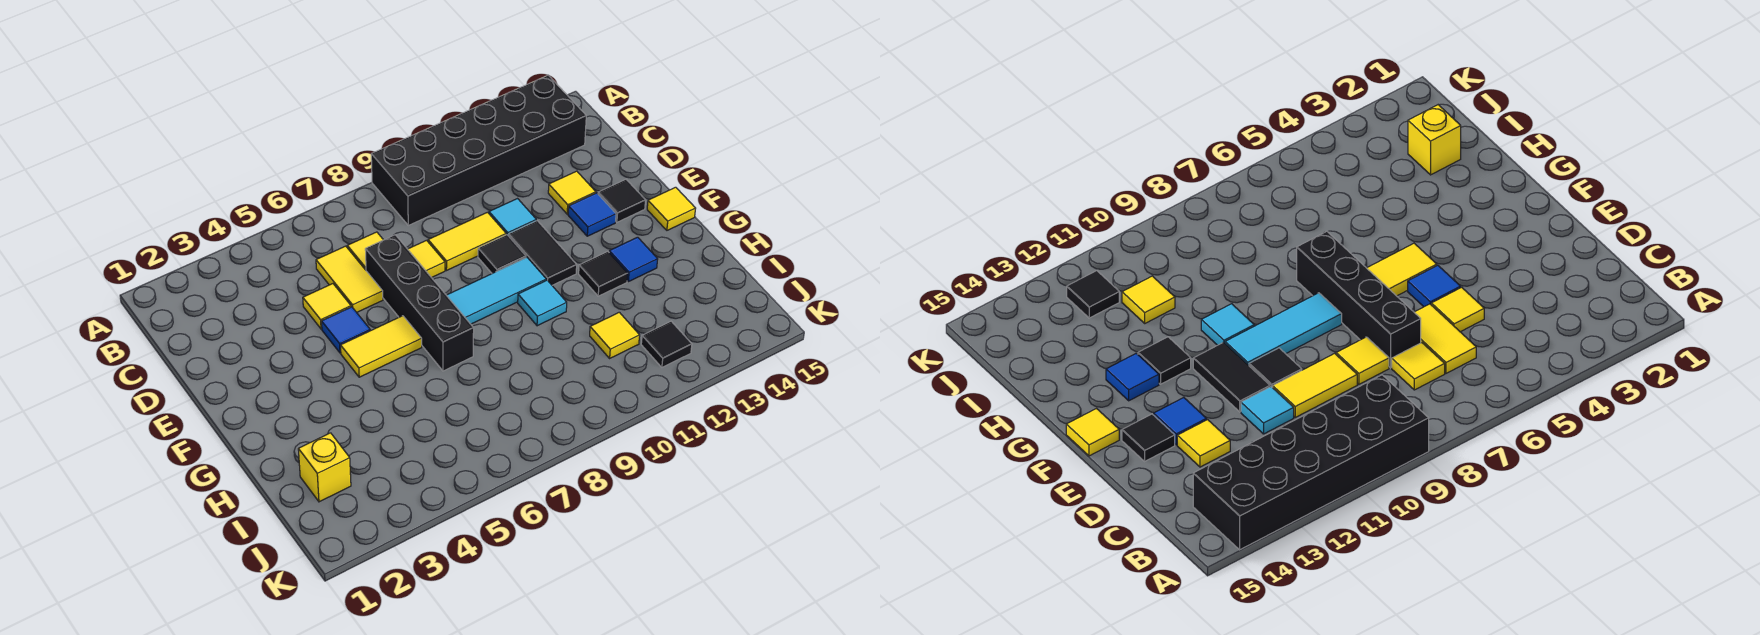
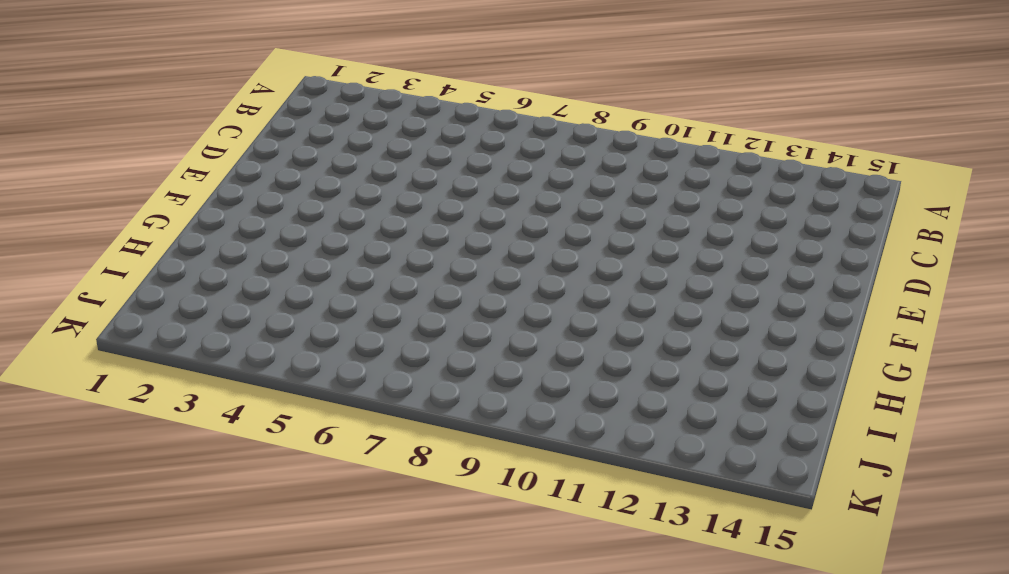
none -> black brick A9:B14 level 1
none -> yellow tile C6:D6 level 1
none -> yellow tile C7 level 1

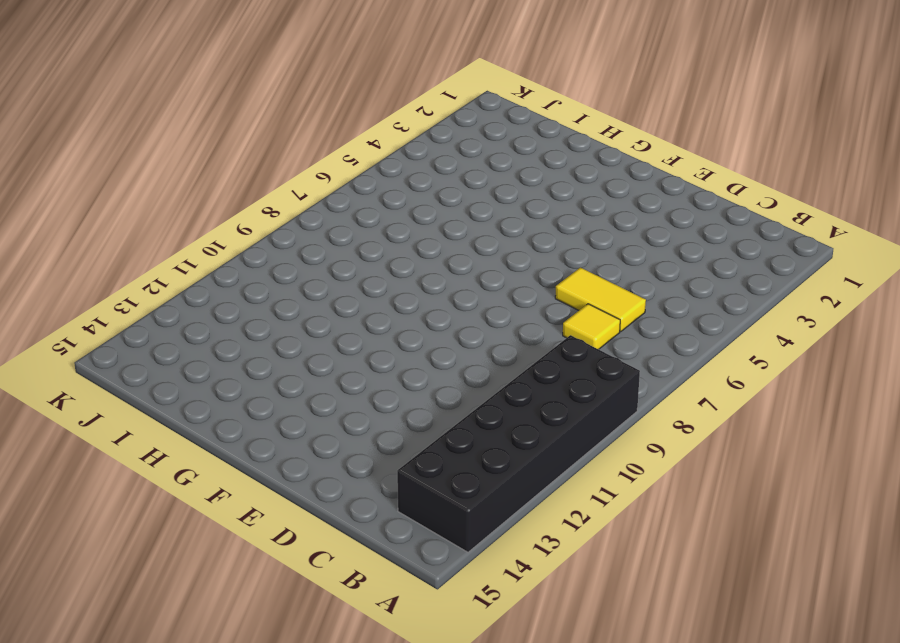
none -> yellow tile D5 level 1
none -> black brick D7:G7 level 1
none -> yellow tile D8 level 1

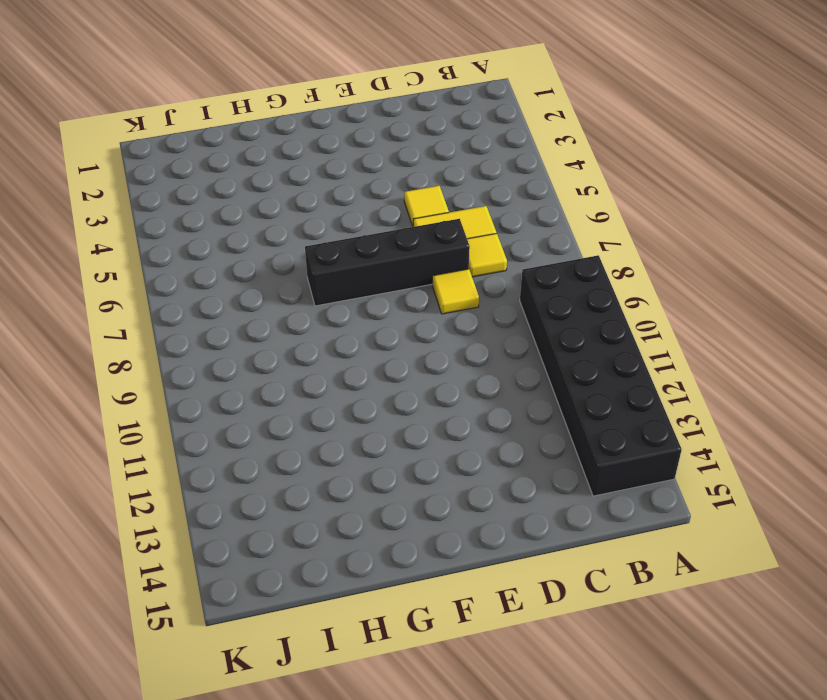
none -> yellow tile D9:D10 level 1
none -> cyan tile D11 level 1
none -> yellow tile D13 level 1

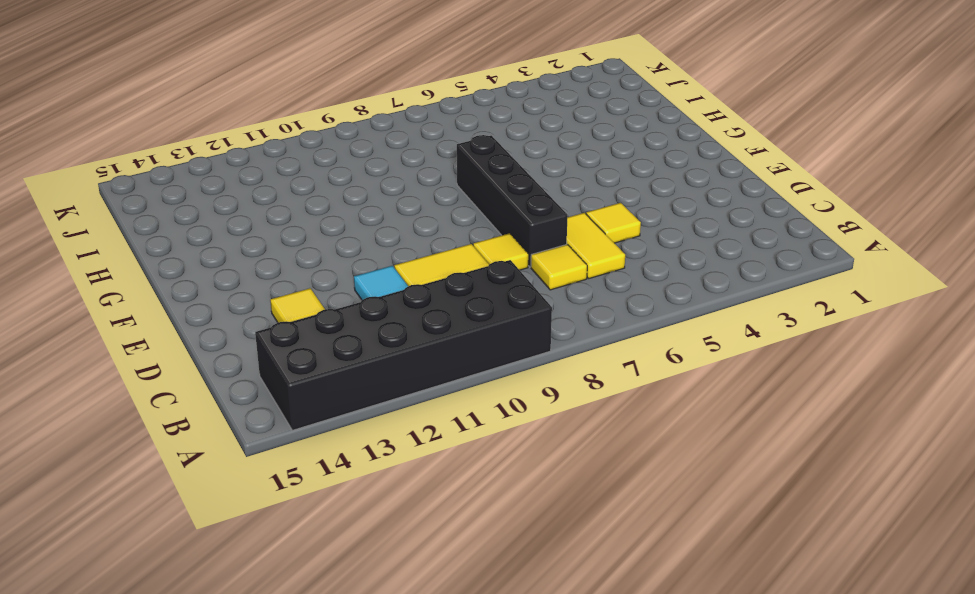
none -> blue tile E5 level 1
none -> black tile E10 level 1
none -> black tile E11:F11 level 1

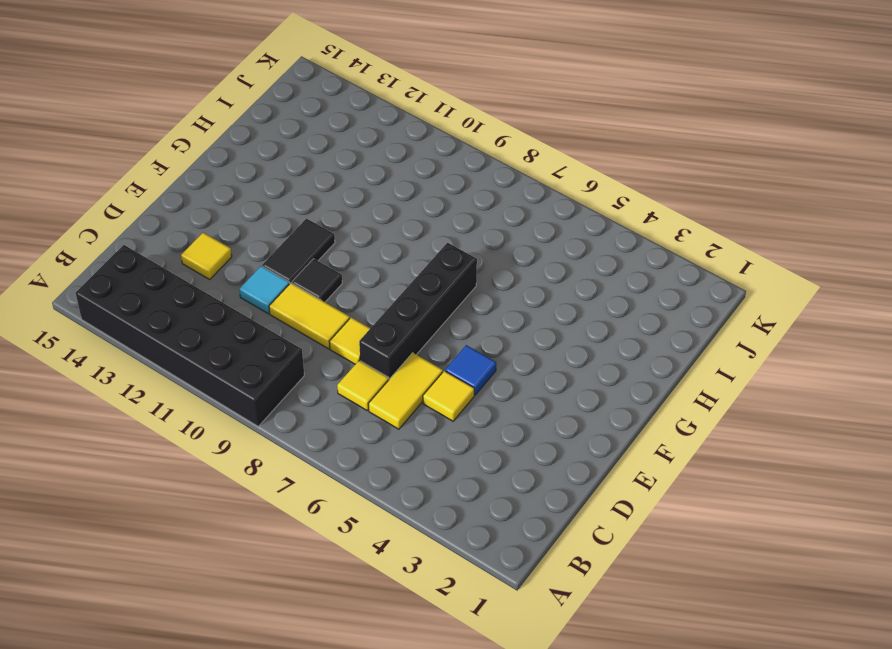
none -> blue tile E13 level 1
none -> black tile E14 level 1
none -> yellow tile F5:F6 level 1

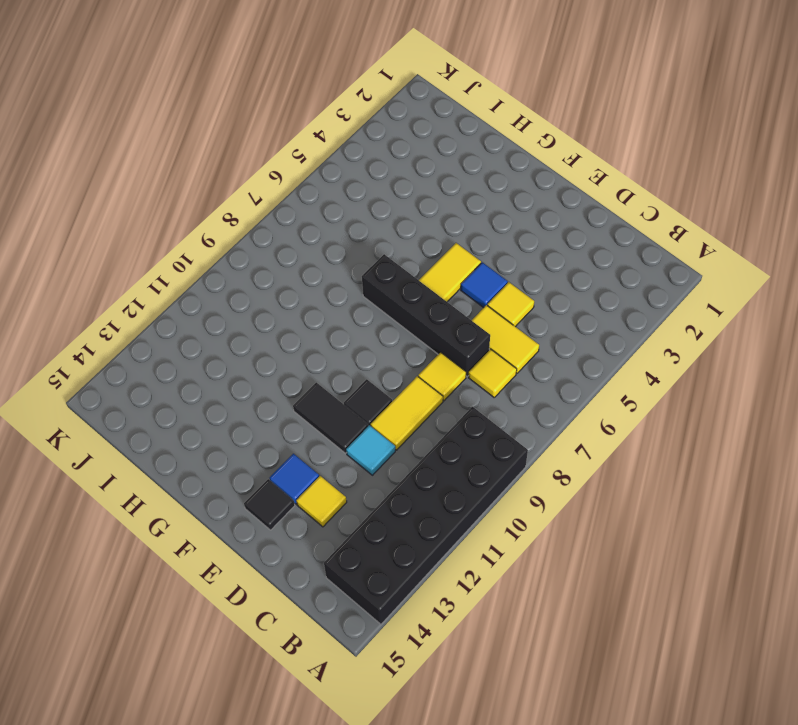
none -> cyan tile F8:F10 level 1
none -> yellow tile F15 level 1
none -> cyan tile G10 level 1

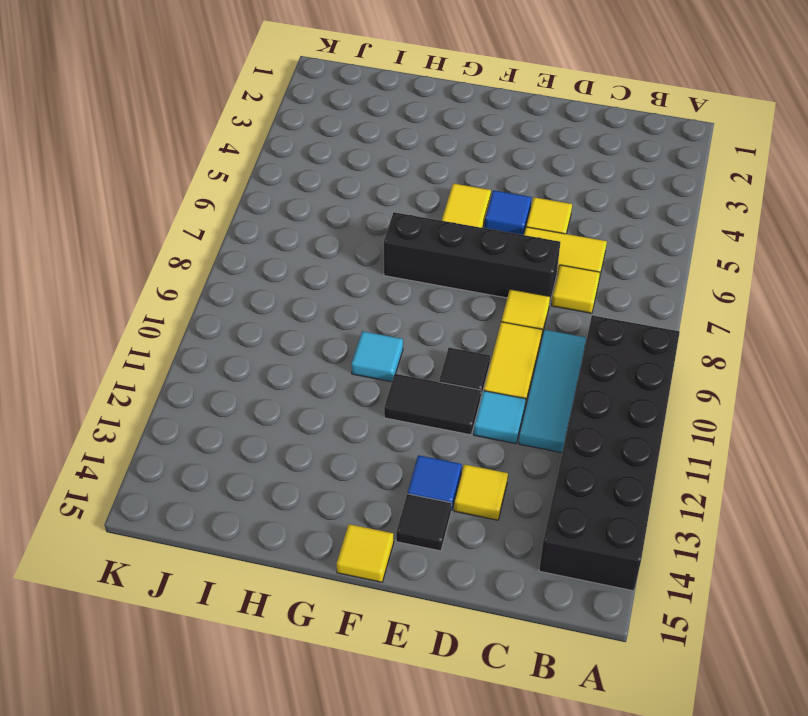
cyan tile C9:C11 level 1 -> cyan tile F8:F10 level 1
none -> black tile G12 level 1
none -> blue tile G13 level 1
none -> yellow brick I2 level 1

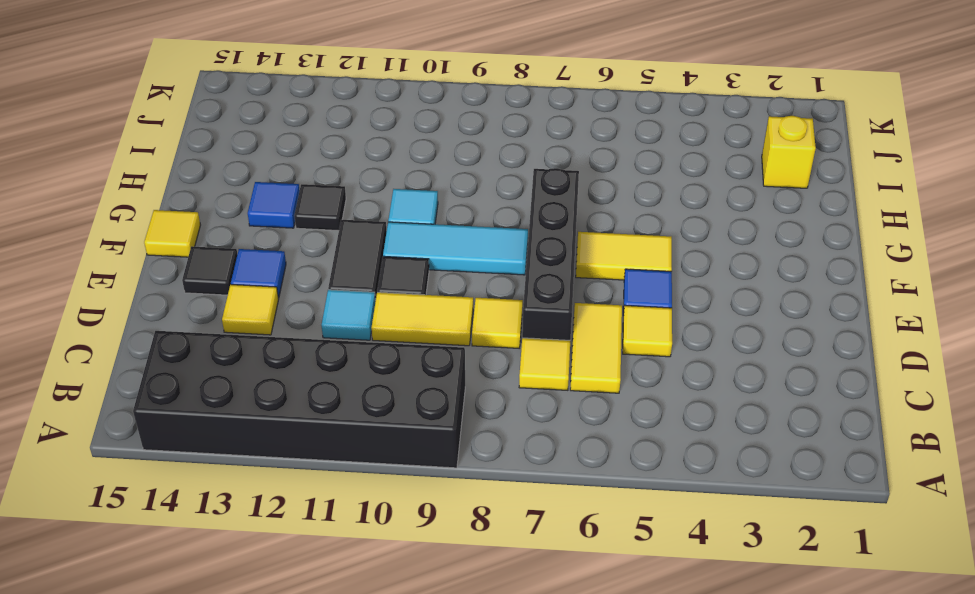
none -> yellow tile I11 level 1
none -> black tile J12 level 1

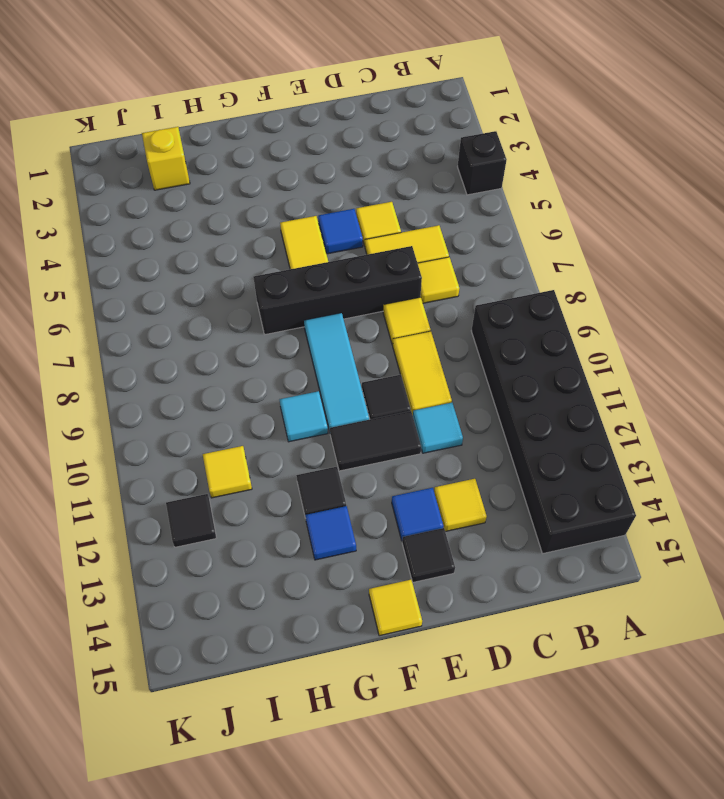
black brick A4 level 1 -> none

